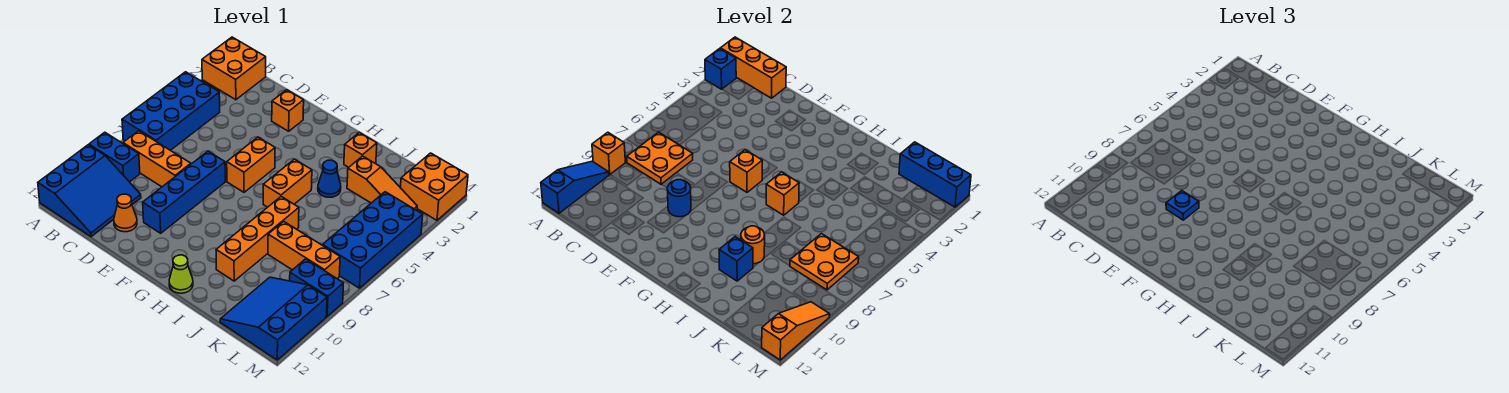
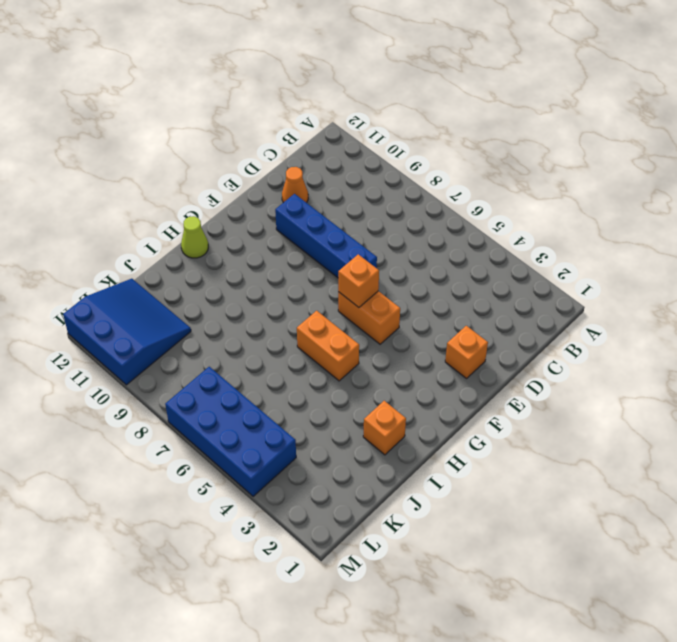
none -> orange brick A1:B2 level 1
none -> blue brick A4:B7 level 1
none -> blue brick A9:B9 level 1
none -> blue slope A10:C12 level 1 top A

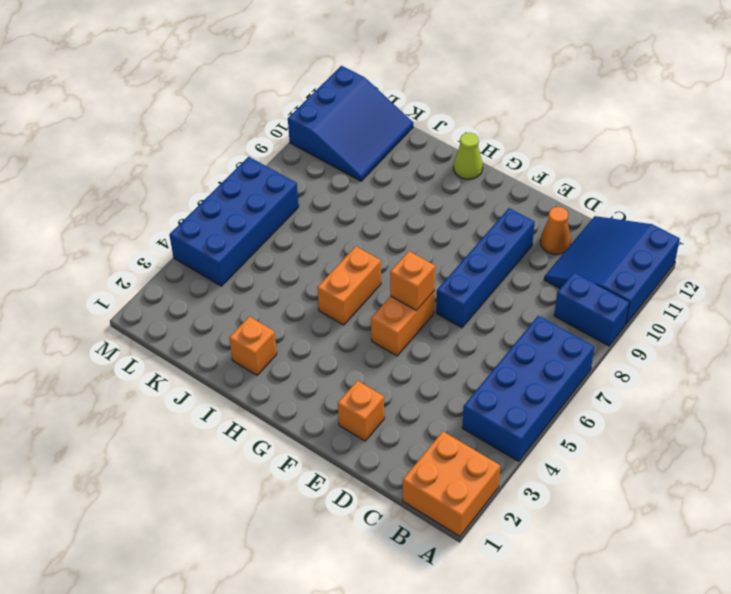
none -> orange brick B8:D8 level 1
none -> blue cone I4 level 1
none -> orange brick I7:I10 level 1
none -> orange slope J3:L3 level 1 top J

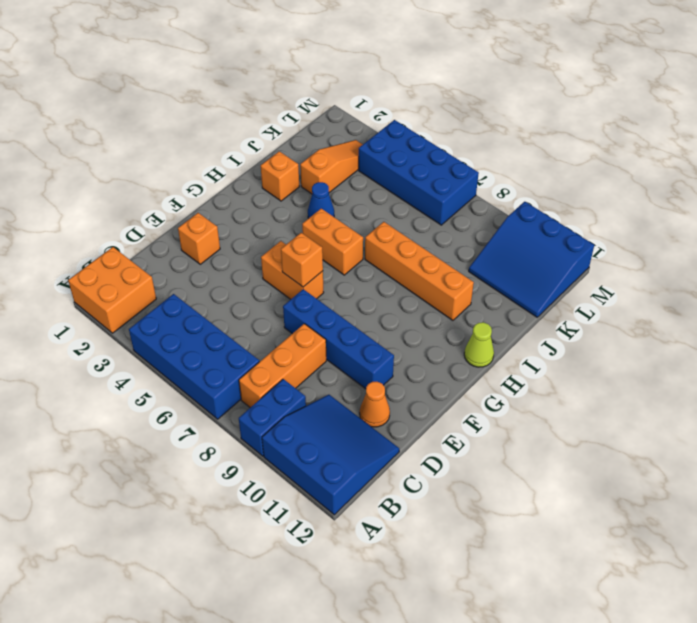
none -> orange brick J8:L8 level 1
none -> orange brick L1:M2 level 1
none -> blue brick L9:M9 level 1
none -> orange brick A1:C1 level 2

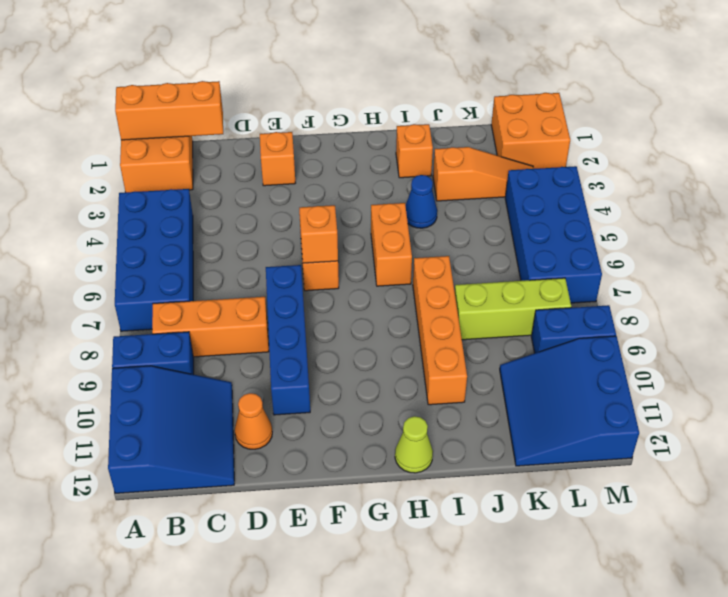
lime brick J8:L8 level 1 -> orange brick J8:L8 level 1
none -> blue brick A2 level 2
none -> orange brick A9 level 2
none -> blue slope A10:A12 level 2 top 12
none -> orange plate B7:C8 level 2

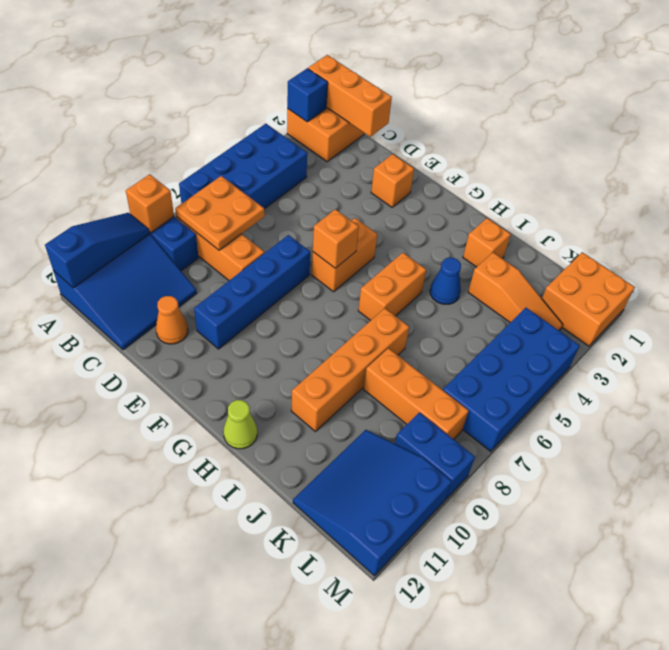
none -> blue round brick E9 level 2
none -> orange brick H6 level 2
none -> orange round brick I9 level 2
none -> blue brick I10 level 2

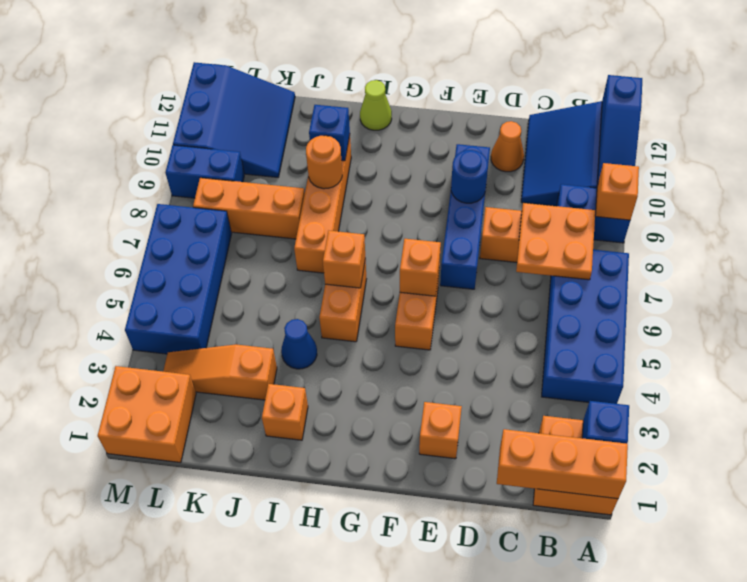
none -> blue brick K1:M1 level 2
none -> orange plate K7:L8 level 2
none -> orange slope M10:M12 level 2 top 12
none -> blue plate E9 level 3

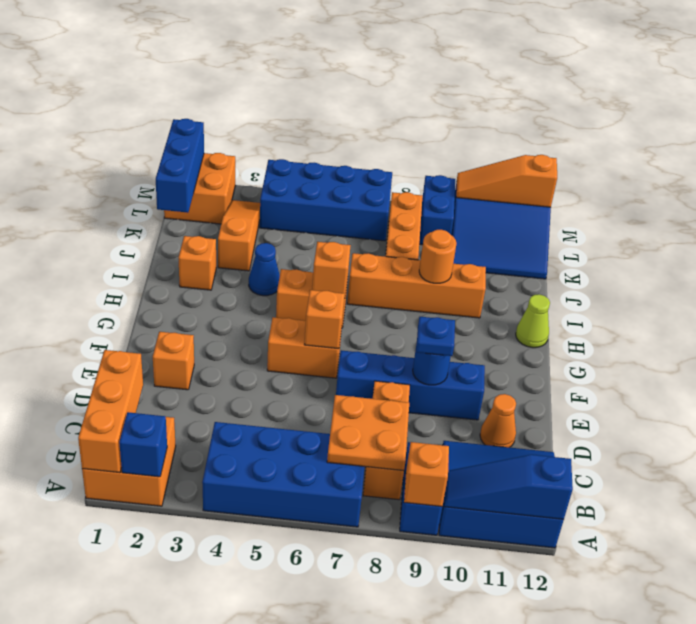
none -> blue brick I10 level 2
none -> orange plate K7:L8 level 2

